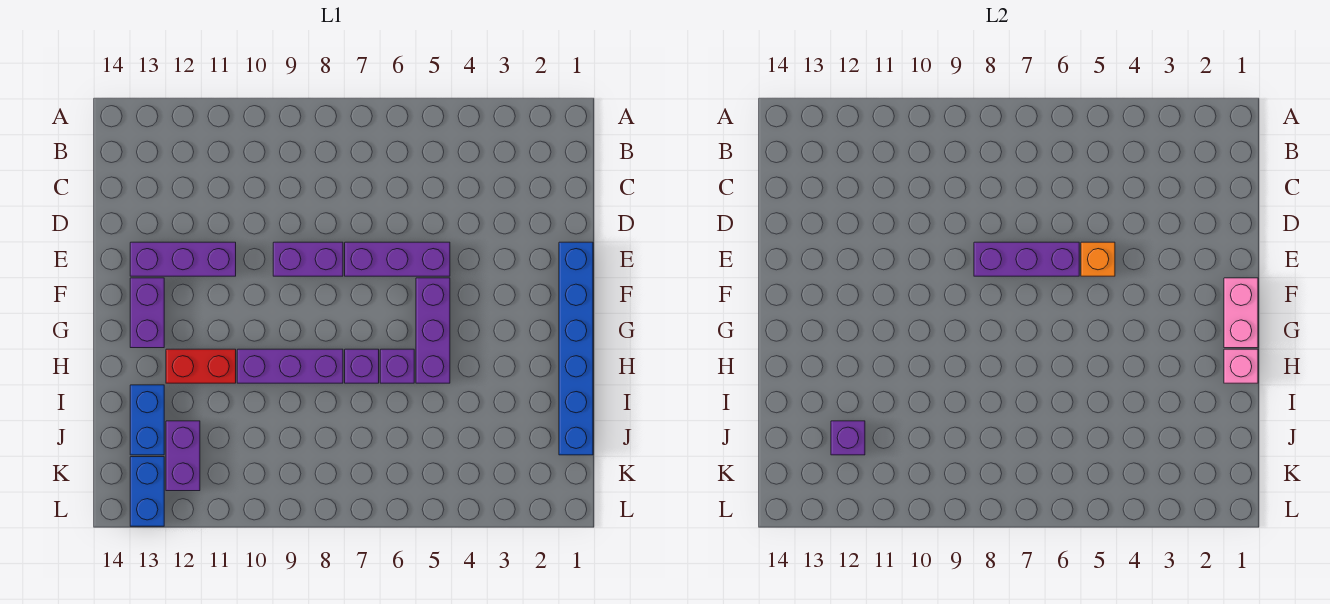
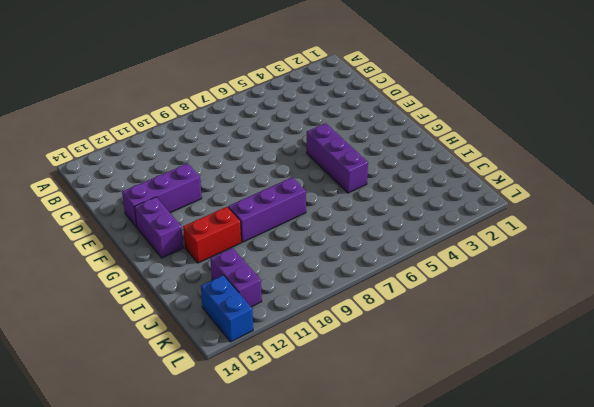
none -> blue brick E1:J1 level 1
none -> purple brick E5:E7 level 1
none -> purple brick E8:E9 level 1

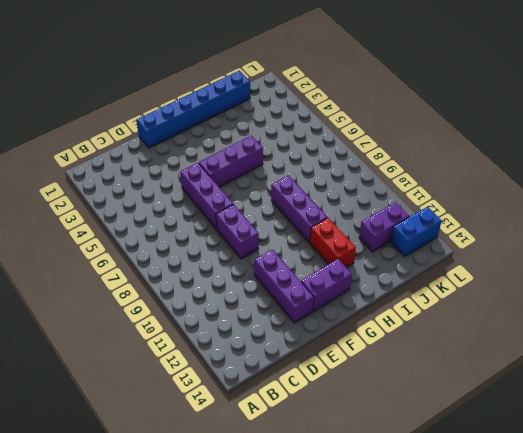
none -> purple brick H6 level 1
none -> purple brick H7 level 1
none -> blue brick I13:J13 level 1

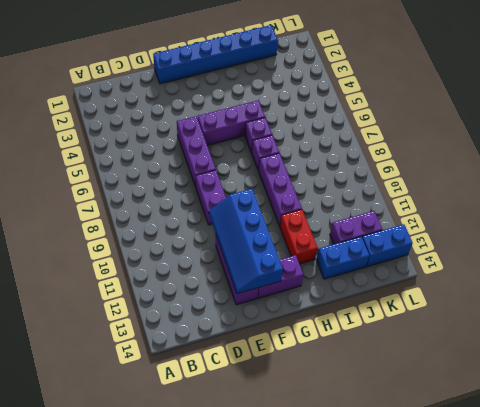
blue slope E10:F13 level 2 top F -> none
none -> orange brick E5 level 2
none -> purple brick E6:E8 level 2
none -> pink brick F1:G1 level 2

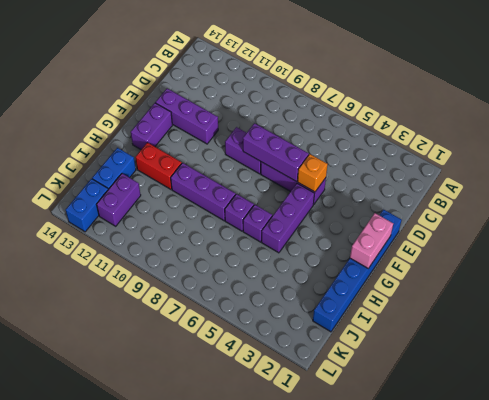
none -> pink brick H1 level 2
none -> purple brick J12 level 2

